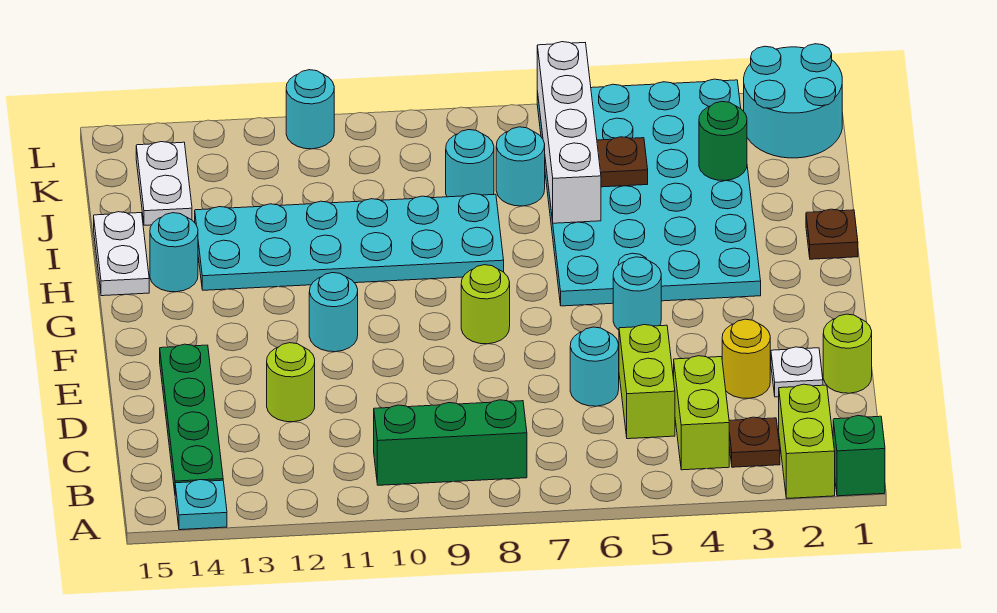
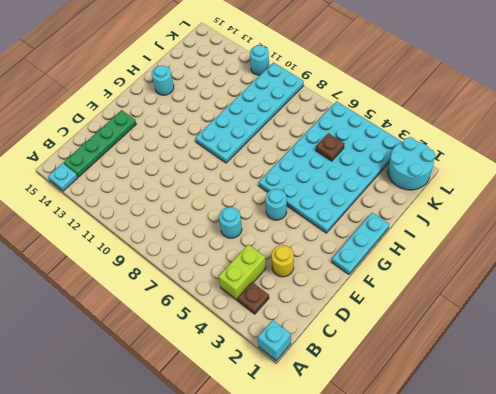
cyan brick A1 level 1 -> green brick A1 level 1
cyan plate F1:H1 level 1 -> brown plate H1 level 1
cyan plate G9:L10 level 1 -> cyan plate H8:I13 level 1
none -> lime brick A2:B2 level 1
none -> green brick B8:B10 level 1
none -> lime brick C5:D5 level 1

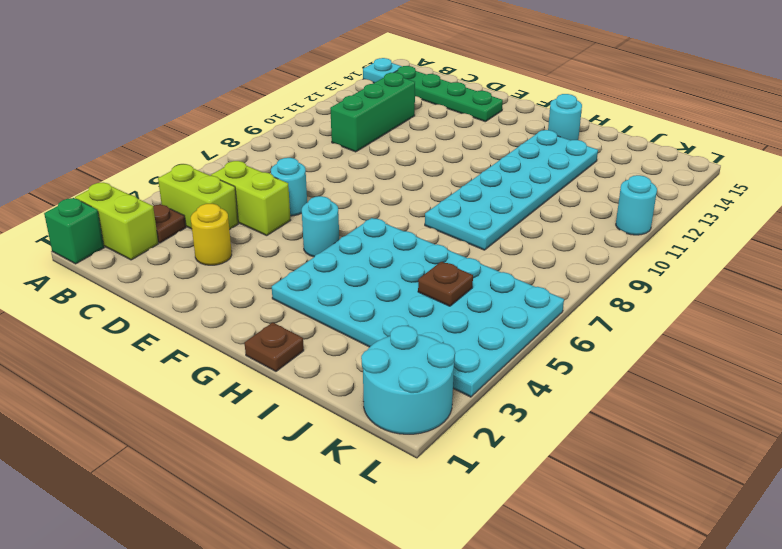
green brick C10:C12 level 1 -> green brick B8:B10 level 1
none -> lime round brick D1 level 1
none -> white plate D2 level 1
none -> lime round brick D12 level 1

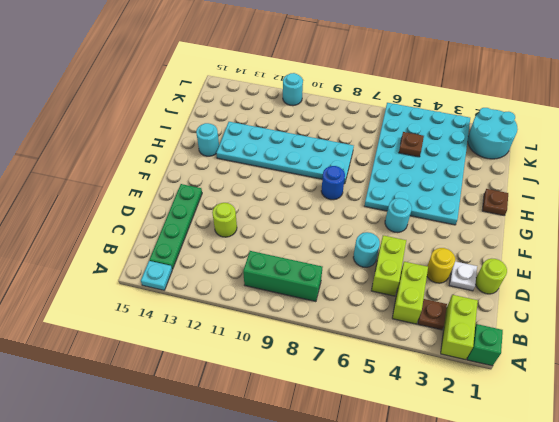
blue round brick G8 level 1 -> none
none -> lime round brick F8 level 1
none -> cyan round brick F11 level 1
none -> white plate H15:I15 level 1

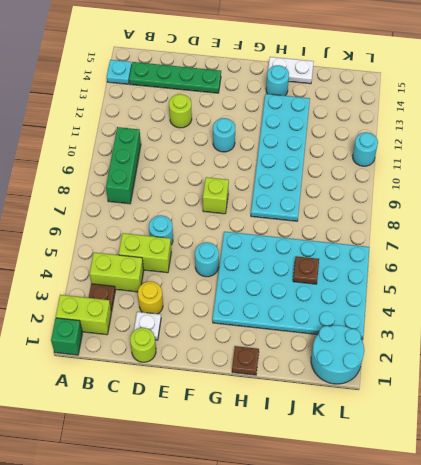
lime brick F8 level 1 -> lime round brick F8 level 1
none -> cyan round brick J7 level 1
none -> cyan round brick J8 level 1
none -> white plate J14:K14 level 1

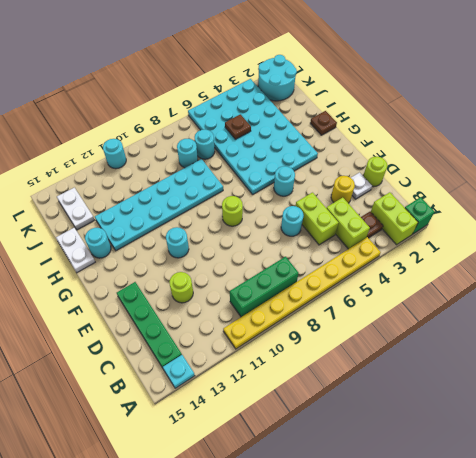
yellow plate A4:A11 level 1 -> none
none -> white brick I6:L6 level 2
none -> green round brick J3 level 2

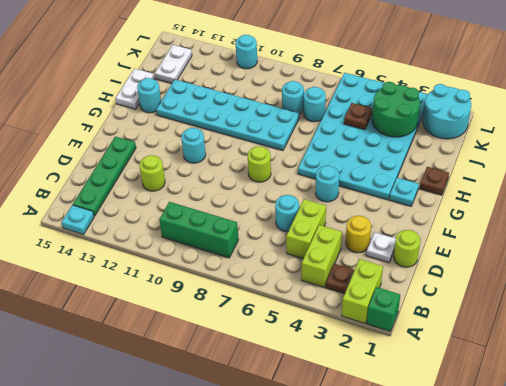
cyan plate G2 level 1 -> none
green round brick J3:K4 level 2 -> green round brick J3 level 2
none -> white brick I6:L6 level 2

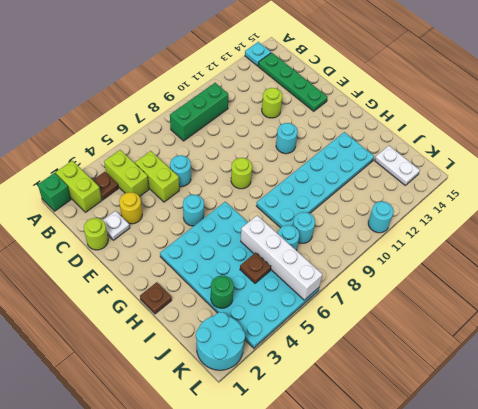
none -> cyan round brick H14 level 1
none -> white plate H15:I15 level 1

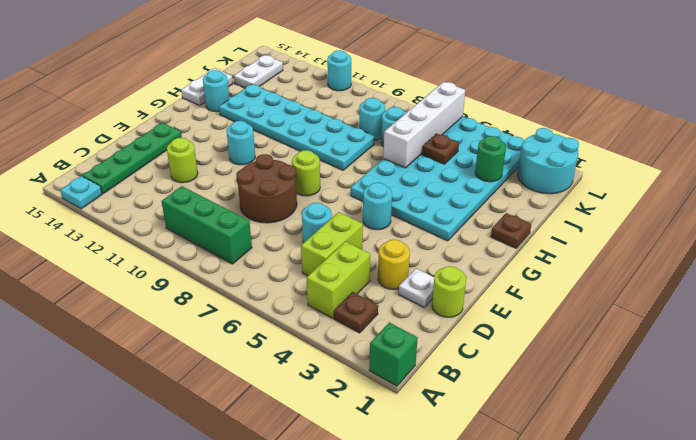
brown round brick D8:E9 level 1 -> none
none -> lime brick A2:B2 level 1

